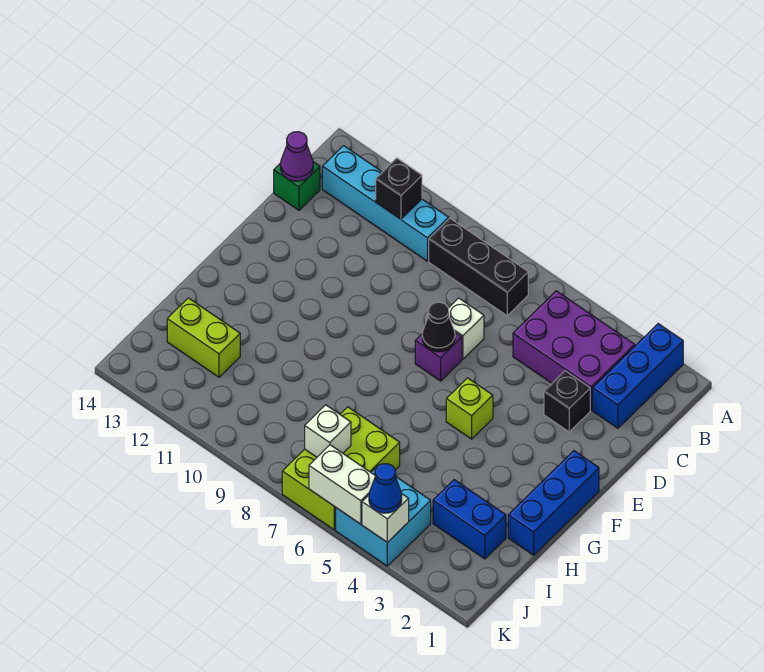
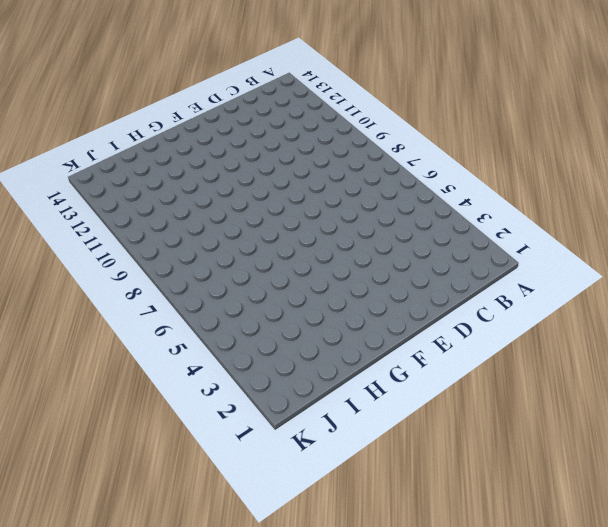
none -> blue brick A2:C2 level 1
none -> purple brick B3:C5 level 1
none -> black brick B7:B9 level 1

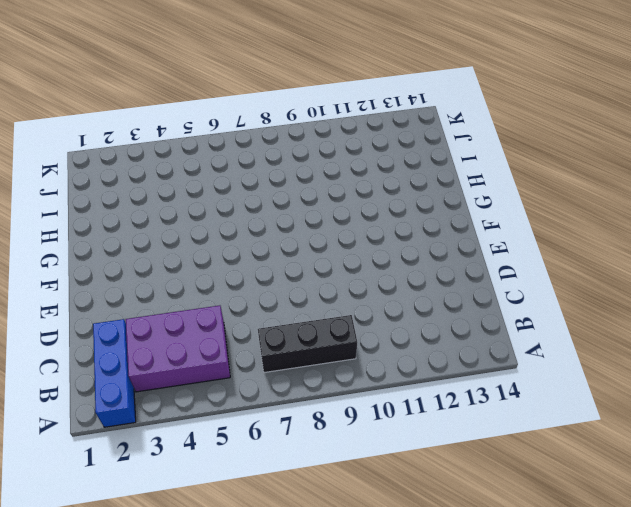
none -> cyan brick B10:B13 level 1
none -> green brick C14 level 1
none -> black brick D3 level 1

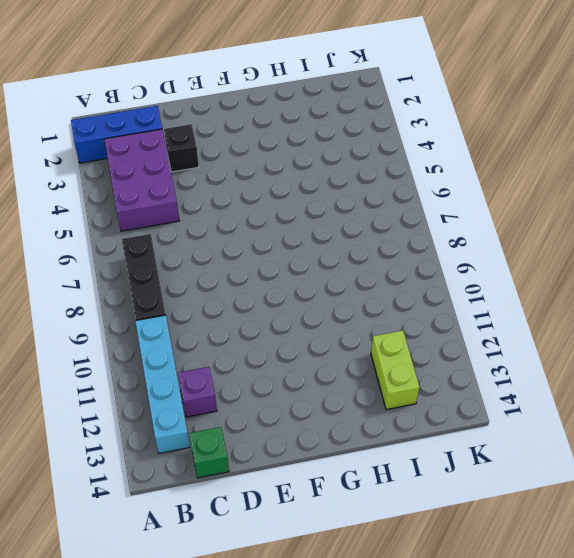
purple brick C12 level 1 -> purple brick E7 level 1
none -> white brick D7 level 1
none -> blue brick F1:H1 level 1
none -> lime brick F5 level 1

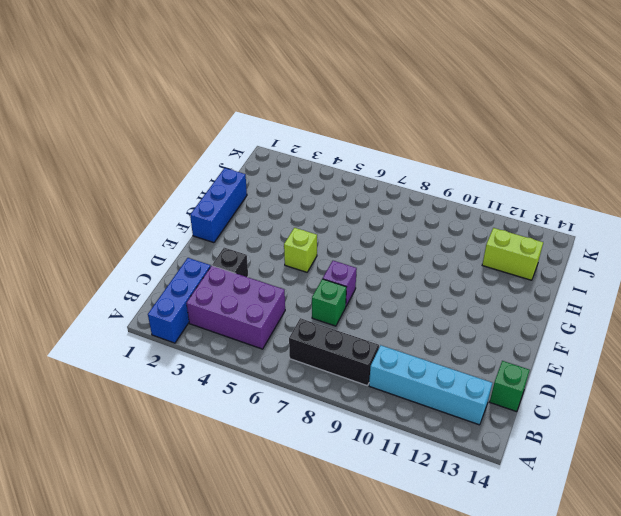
green brick D7 level 1 -> white brick D7 level 1
none -> blue brick I2:I3 level 1
none -> lime brick I6:K7 level 1
none -> cyan brick J4:K5 level 1

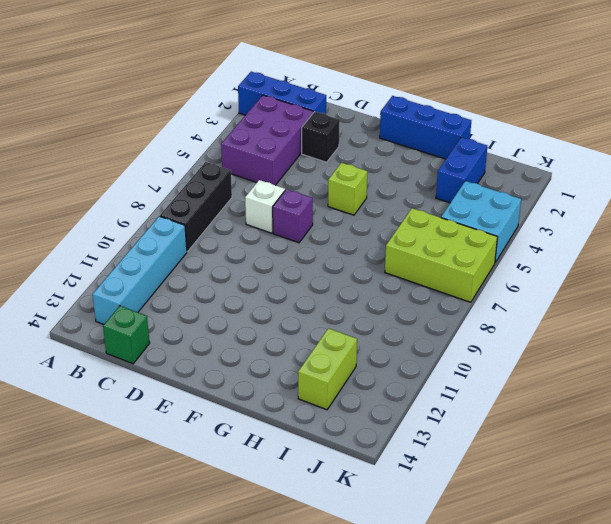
none -> black brick B11 level 2
none -> purple cone C14 level 2
none -> black cone E7 level 2

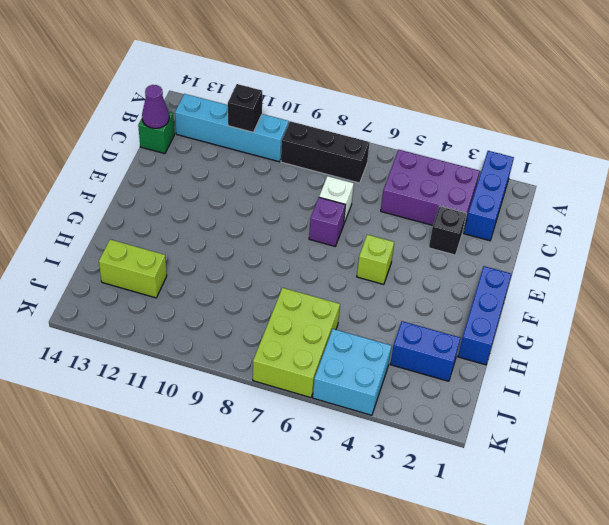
none -> black cone E7 level 2
none -> white brick J7 level 2
none -> white brick K4 level 2

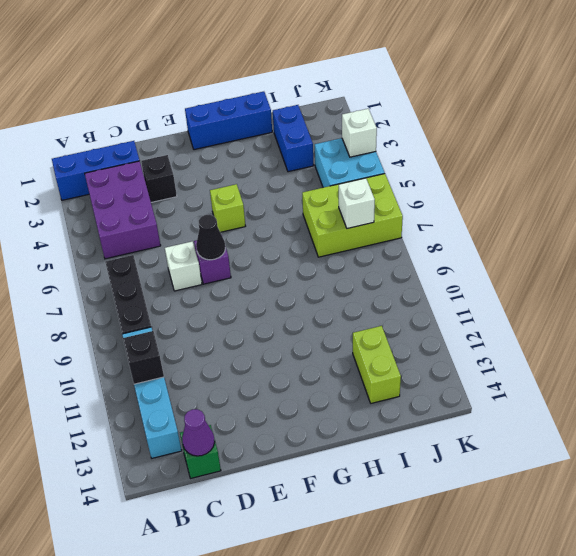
none -> white brick K5:K6 level 2
none -> blue cone K4 level 3

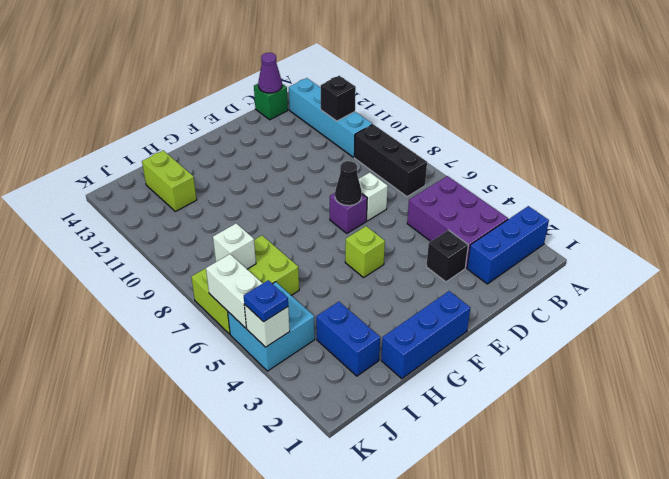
blue plate K4 level 3 -> blue cone K4 level 3

